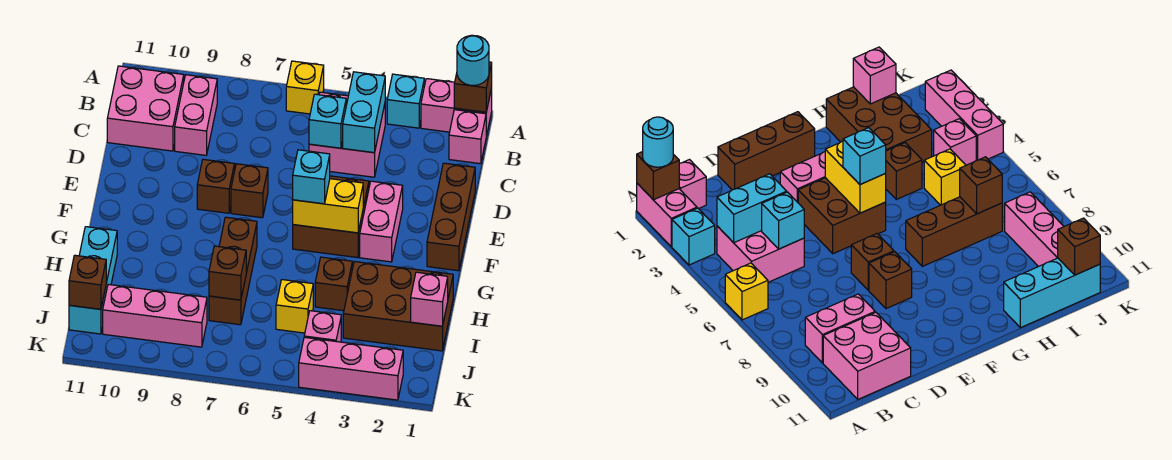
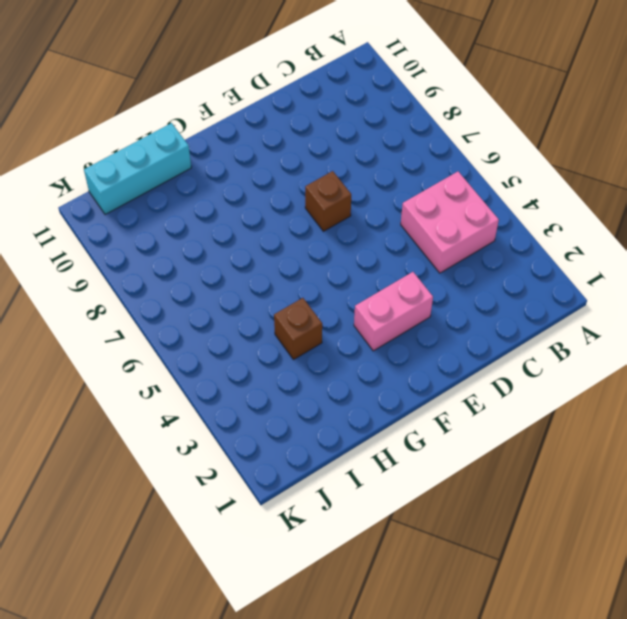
none -> pink brick A1:A2 level 1
none -> cyan brick A3 level 1
none -> yellow brick A6 level 1

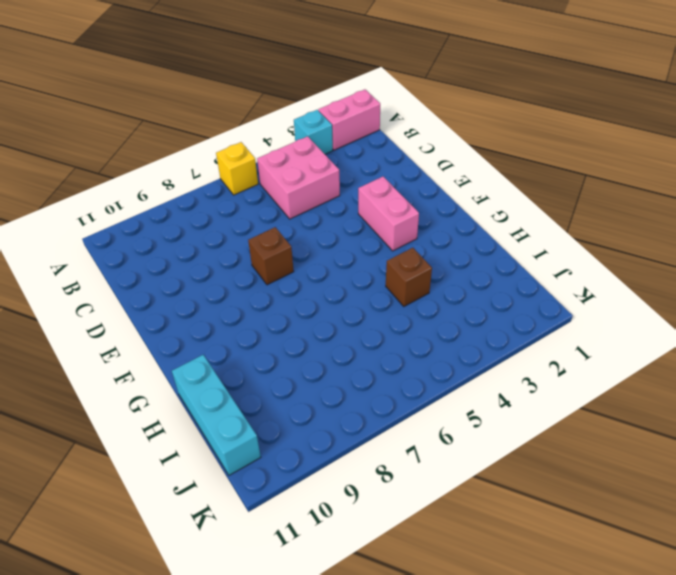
none -> pink brick B1 level 1
none -> pink brick B9:C9 level 1
none -> pink brick B10:C11 level 1

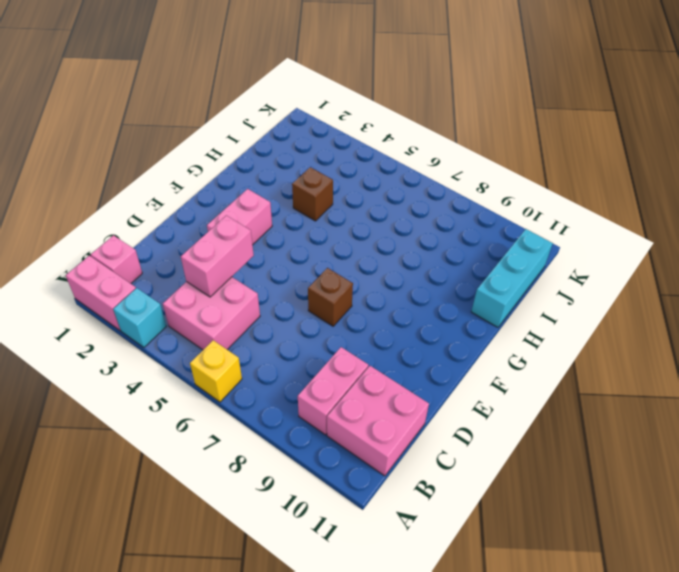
pink brick C4:D4 level 2 -> cyan brick B4:C4 level 2
none -> brown brick D1:F1 level 1
none -> brown brick E4:F5 level 1
none -> brown brick E8 level 1

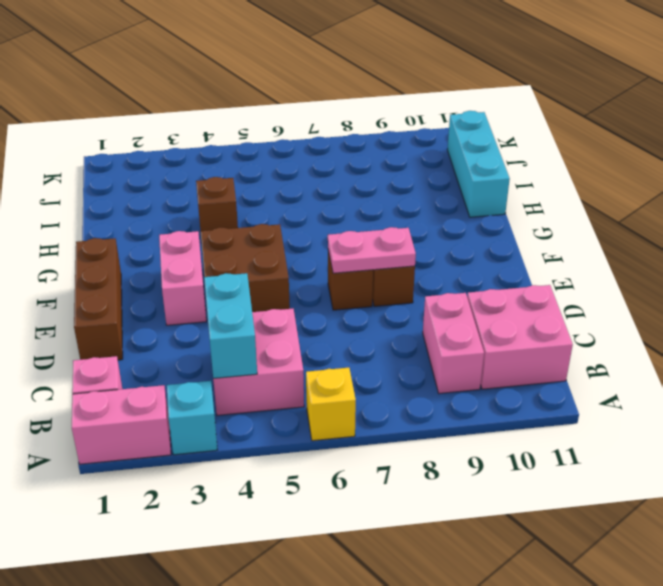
pink plate E7:E8 level 2 -> none
none -> brown brick G7:I7 level 1
none -> brown brick H1:I3 level 1
none -> yellow brick I5 level 1

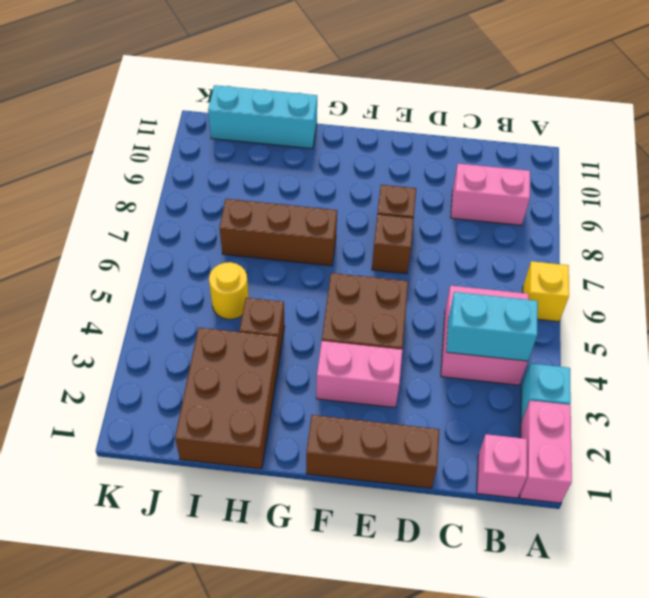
yellow round brick I5 level 1 -> yellow brick I5 level 1
none -> pink brick B10:C11 level 1
none -> pink brick J4 level 1
none -> pink brick J8:J10 level 1

